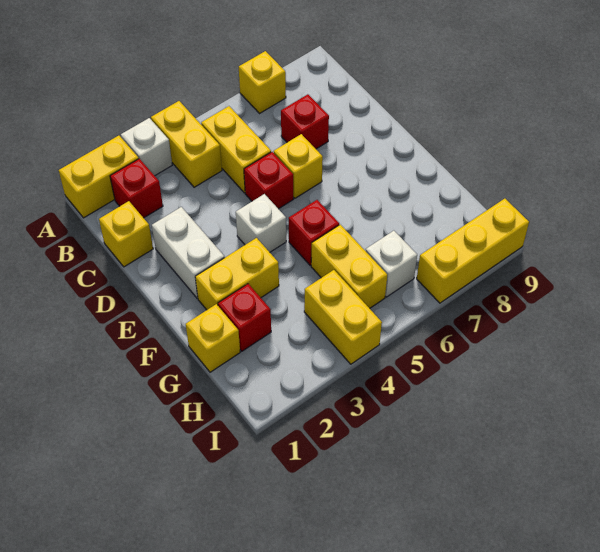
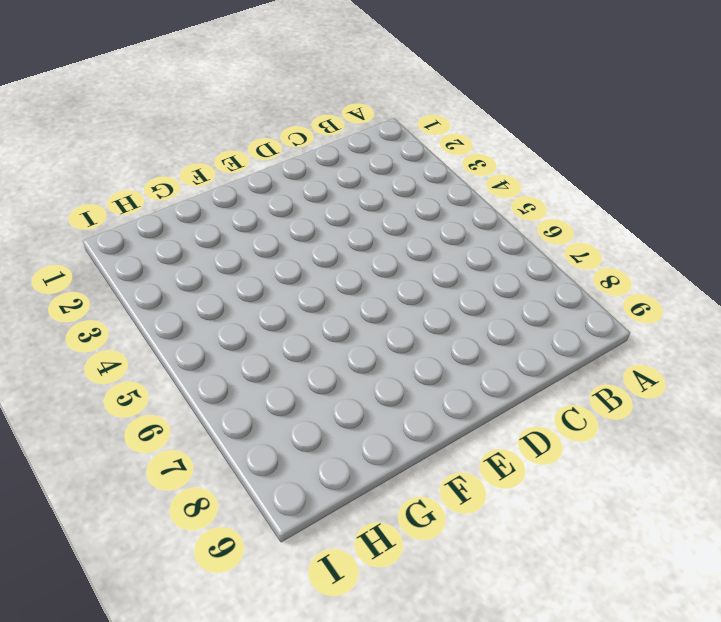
none -> yellow brick A1:A2 level 1
none -> white brick A3 level 1
none -> yellow brick A4:B4 level 1

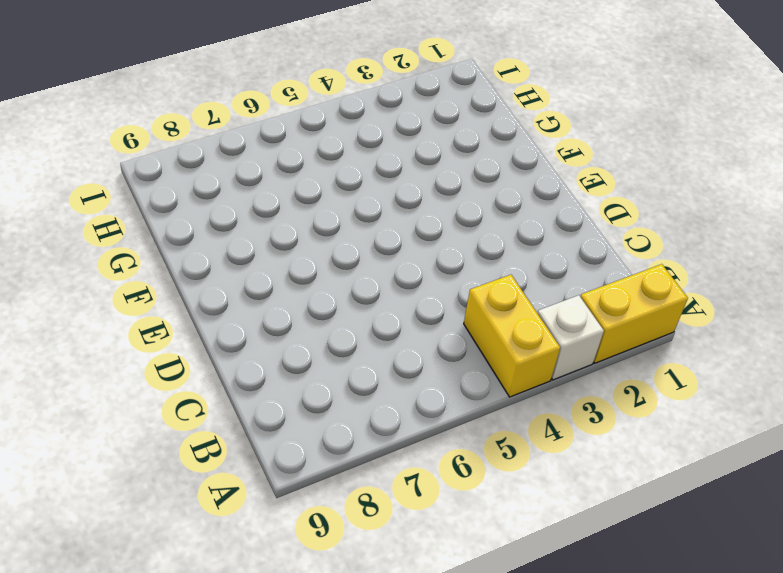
none -> yellow brick A7 level 1
none -> red brick B2 level 1
none -> yellow brick B5:C5 level 1

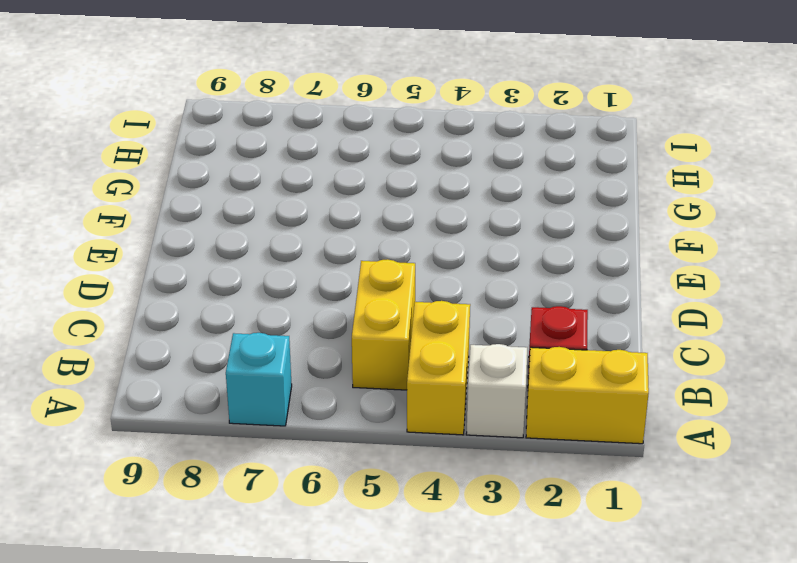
cyan brick A7 level 1 -> yellow brick A7 level 1
none -> yellow brick C1 level 1
none -> red brick C7 level 1
none -> white brick D2:E2 level 1

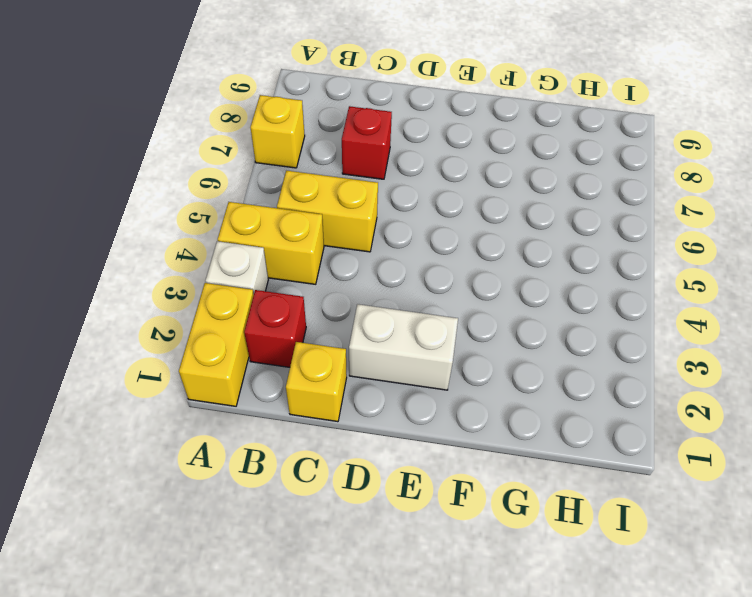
none -> red brick D5 level 1
none -> yellow brick D6 level 1
none -> white brick E4 level 1

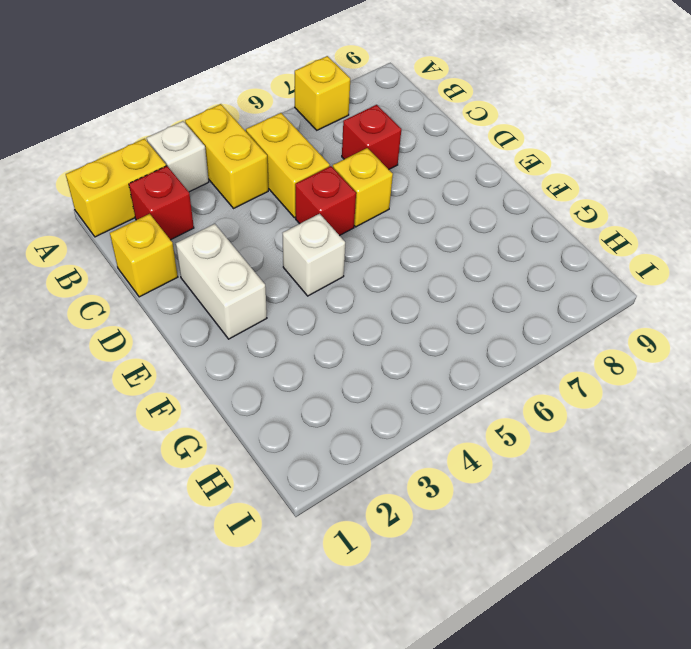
none -> yellow brick F2:F3 level 1
none -> red brick F5 level 1
none -> yellow brick G1 level 1

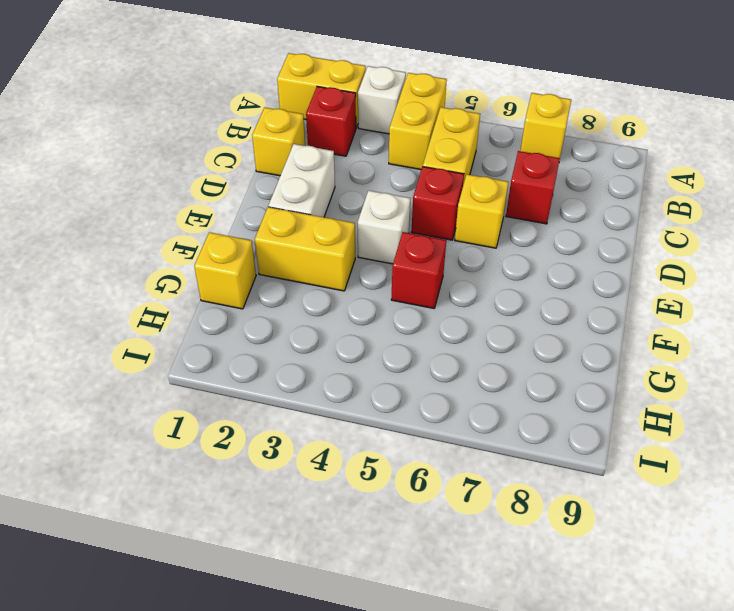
none -> red brick G2 level 1
none -> yellow brick G5:H5 level 1
none -> yellow brick H4:I4 level 1

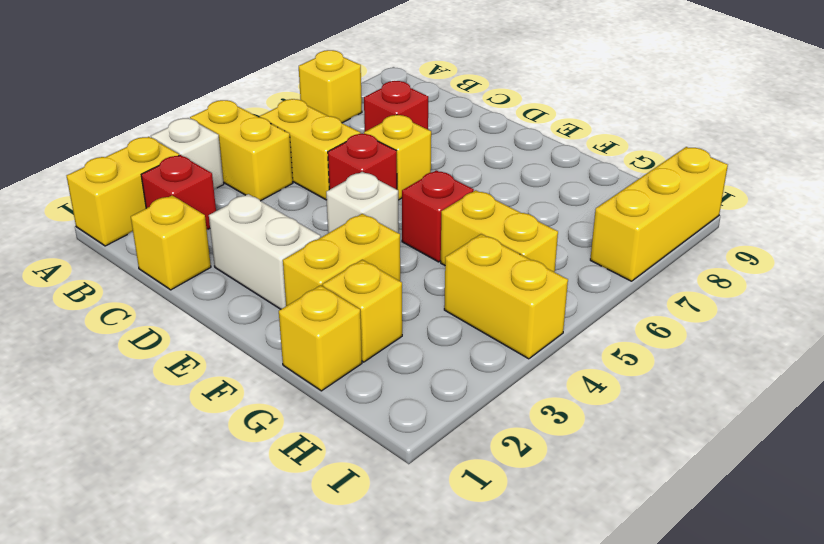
yellow brick G2 level 1 -> red brick G2 level 1
none -> white brick H6 level 1

